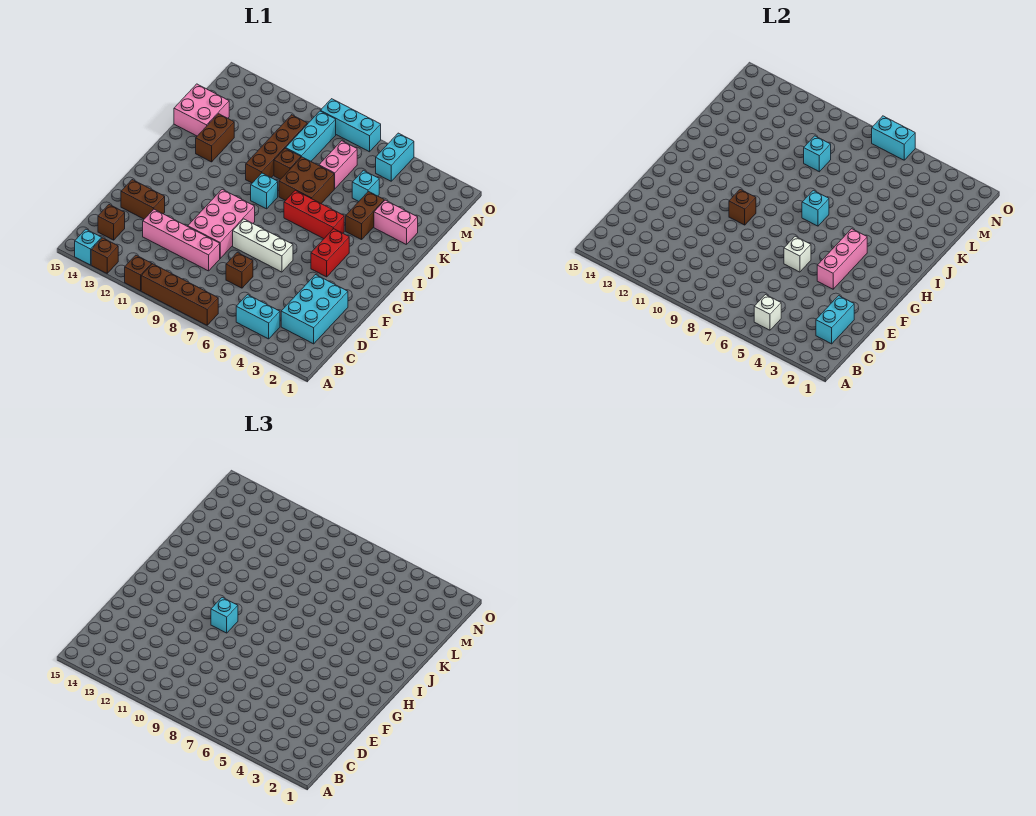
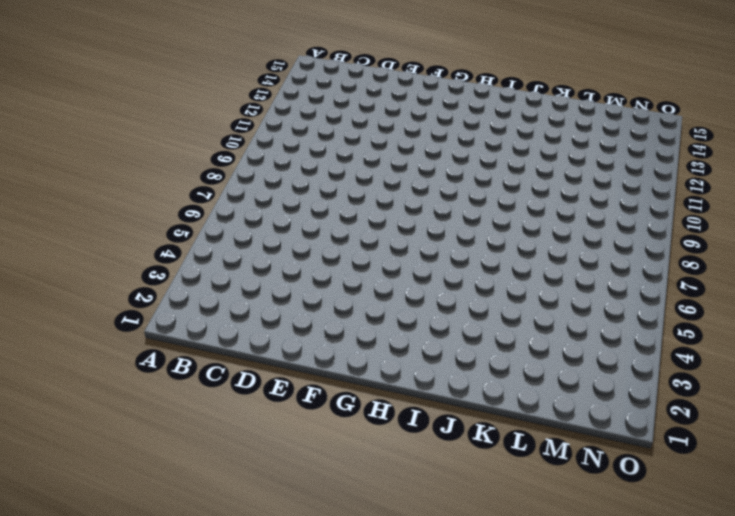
none -> brown brick A7:A10 level 1
none -> brown brick A11 level 1
none -> brown brick A13 level 1
none -> cyan brick A14 level 1

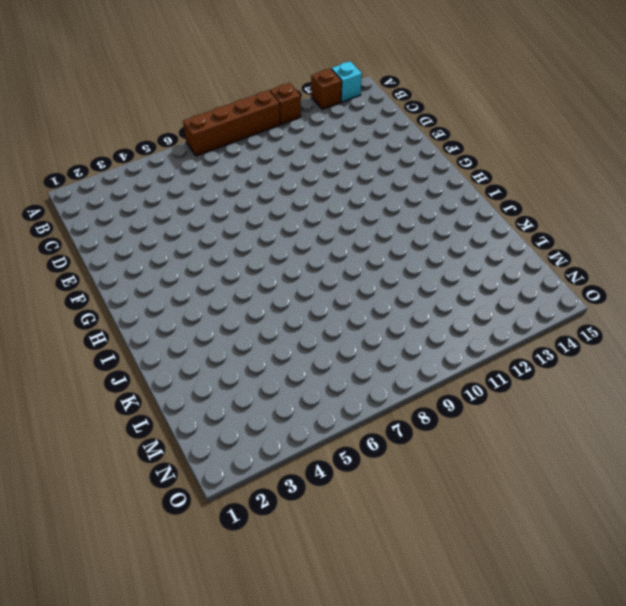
none -> cyan brick B4:B5 level 1
none -> cyan brick C2:E3 level 1
none -> brown brick C14 level 1
none -> brown brick D7 level 1

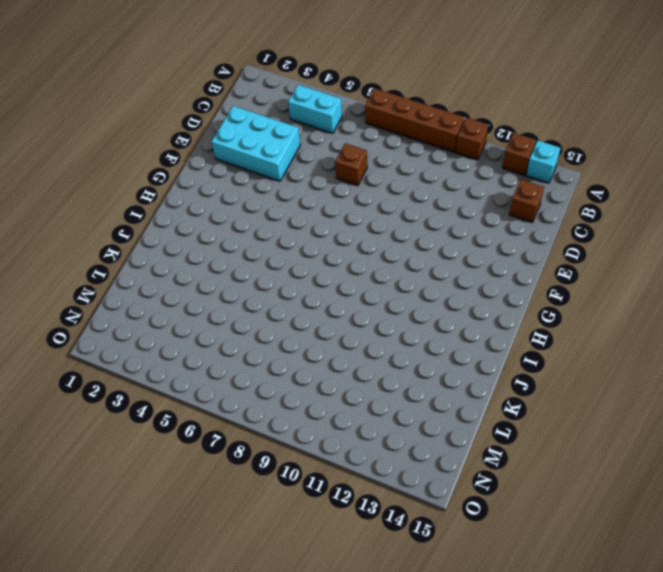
cyan brick D2:E4 level 1 -> cyan brick C2:E3 level 1
none -> pink brick D9:D12 level 1
none -> pink brick E9:G10 level 1
none -> brown brick E13:E14 level 1
none -> white brick F6:F8 level 1

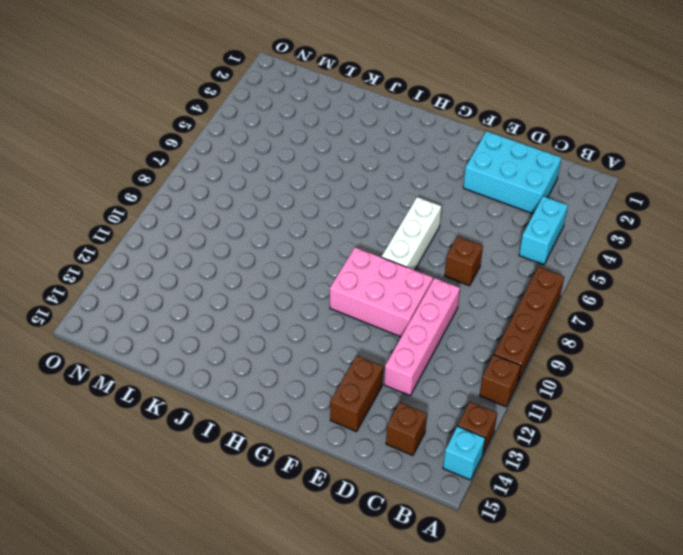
none -> red brick G4:H4 level 1
none -> red brick I5:I7 level 1
none -> cyan brick I9 level 1
none -> brown brick J4:K4 level 1

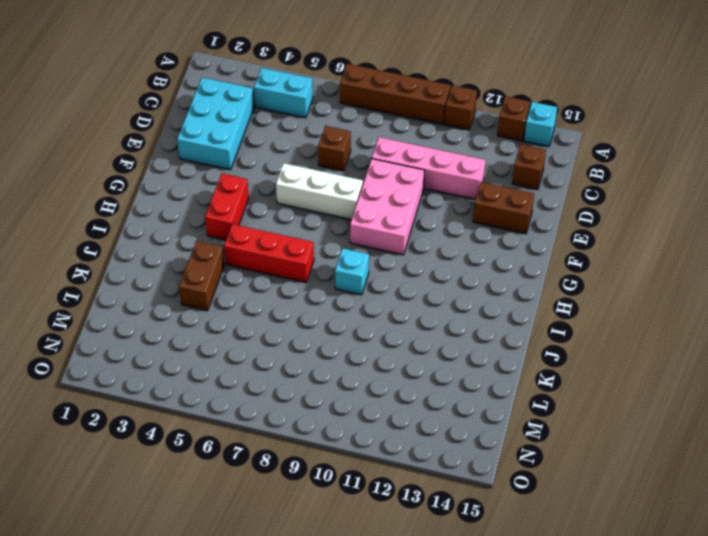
none -> brown brick J7:K8 level 1
none -> brown brick J10:M10 level 1
none -> brown brick J13:K13 level 1
none -> pink brick K2:K3 level 1

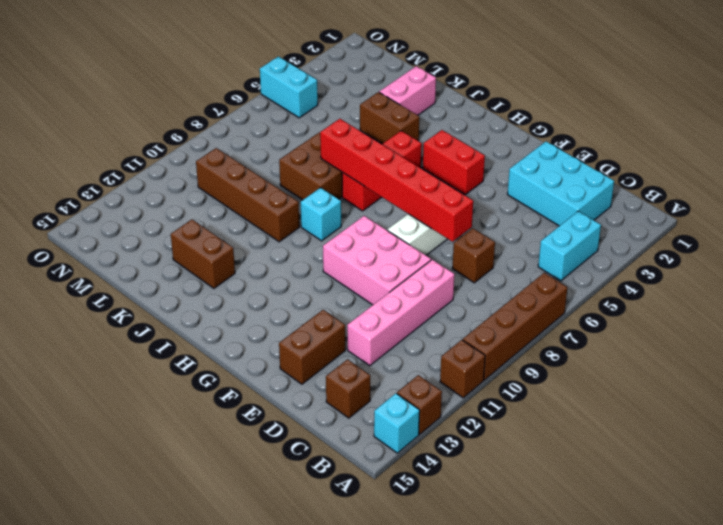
red brick E7:J7 level 2 -> cyan brick I7 level 2
none -> brown brick K9 level 1
none -> pink brick K14:L15 level 1
none -> cyan brick L5 level 1
none -> pink brick L7:M7 level 1

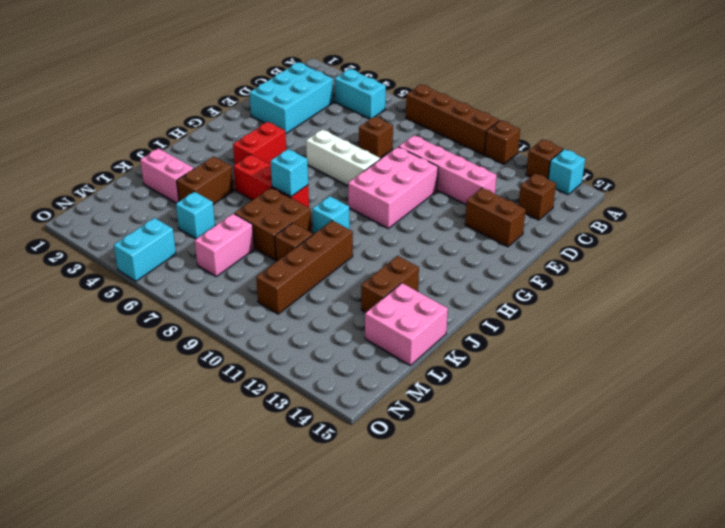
none -> cyan brick L9:N9 level 1
none -> cyan brick O7:O9 level 1
none -> white brick B5 level 2
none -> cyan brick C2:D2 level 2

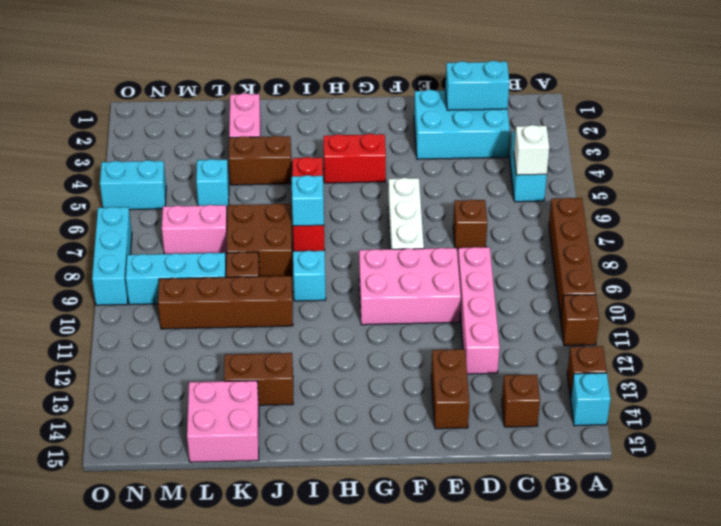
none -> pink brick F4:H4 level 2
none -> white brick F6 level 2
none -> brown brick G10 level 2
none -> cyan brick L9 level 2

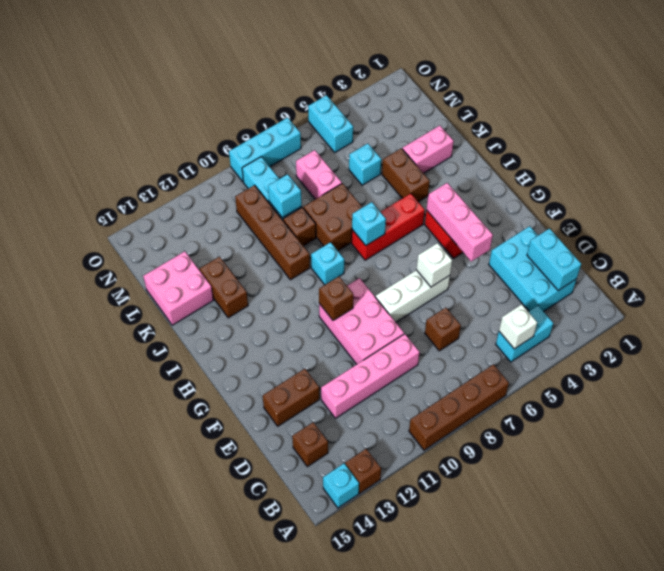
none -> brown brick A11 level 1
none -> cyan brick O6:O7 level 2
none -> cyan brick G10 level 3

